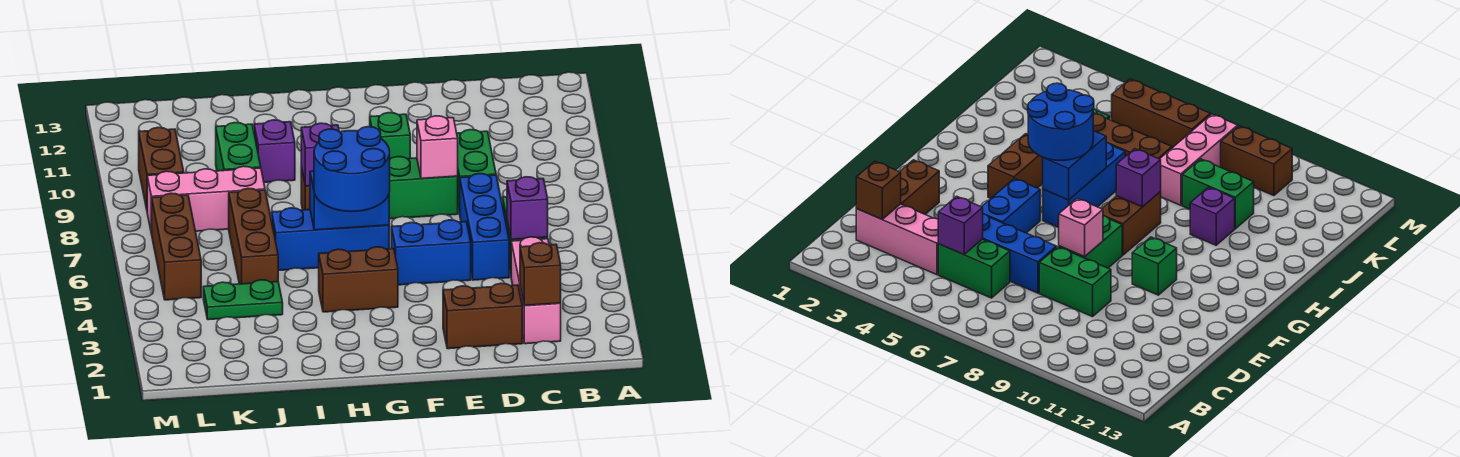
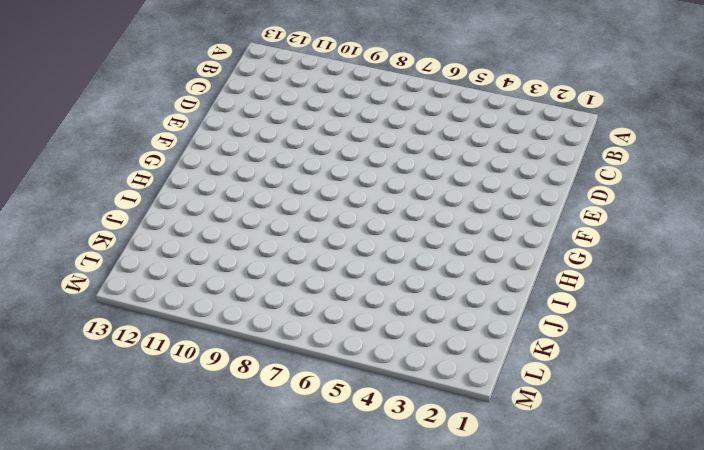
none -> pink brick C2:C4 level 1
none -> green brick C5:C6 level 1
none -> brown brick D2:E2 level 1

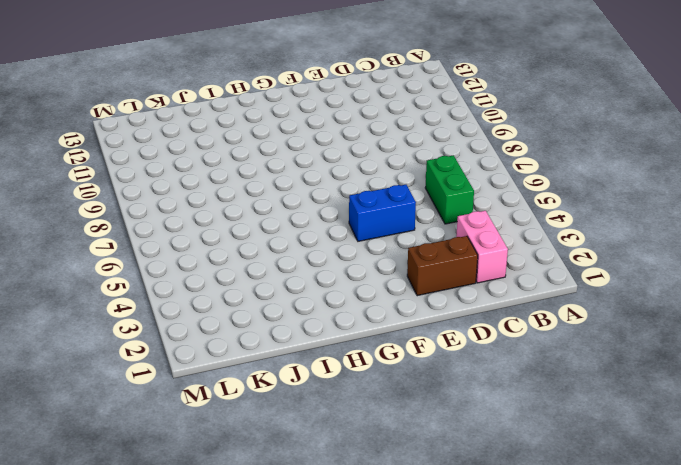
pink brick C2:C3 level 1 -> pink brick C2:C4 level 1
none -> blue brick D5:D7 level 1
none -> green brick D8:D9 level 1
none -> green brick E8:F8 level 1

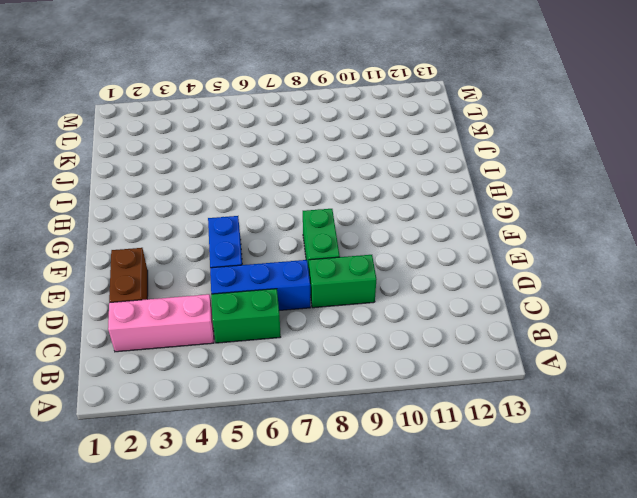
none -> green brick F10 level 1
none -> brown brick G4:H4 level 1
none -> blue brick G6:I6 level 1

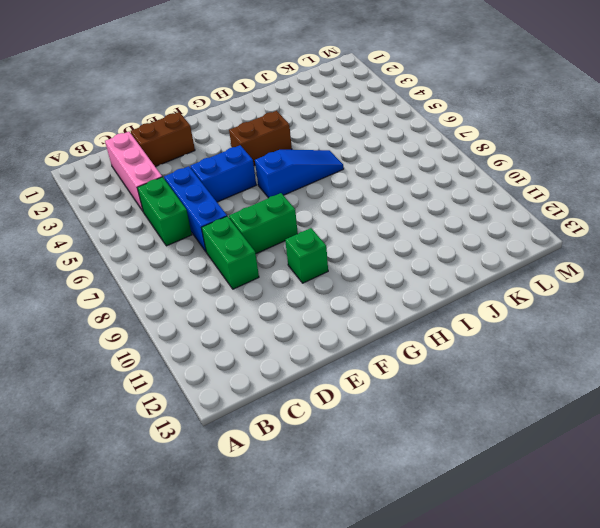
blue slope G6:I6 level 1 top G -> blue brick G6:I6 level 1
none -> brown brick G8:H8 level 1
none -> purple brick I10 level 1
none -> green plate J4:K4 level 1

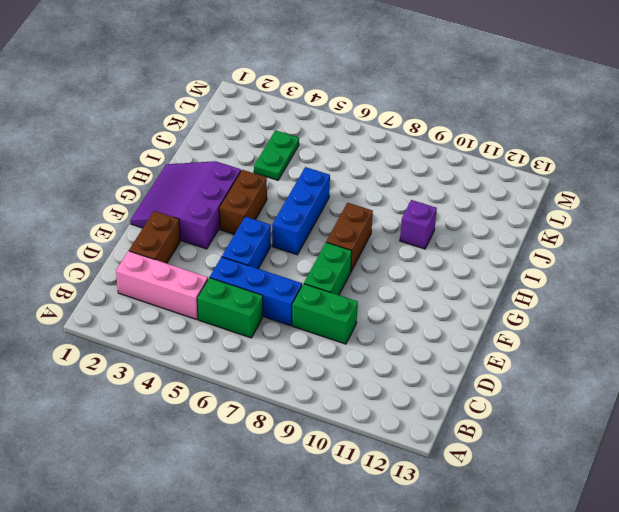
purple slope F1:H3 level 1 top 3 -> none
none -> green brick F10 level 1
none -> brown brick J5:J7 level 1
none -> pink brick J8:L8 level 1

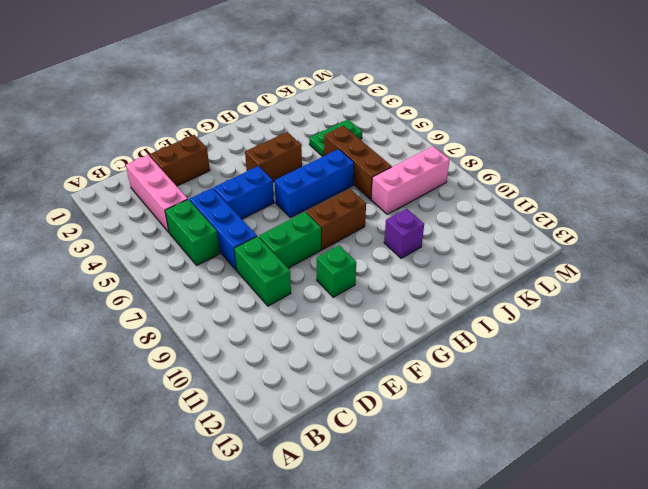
none -> green brick J9:J10 level 1
none -> brown brick L5:L7 level 1
none -> brown brick L9:L10 level 1

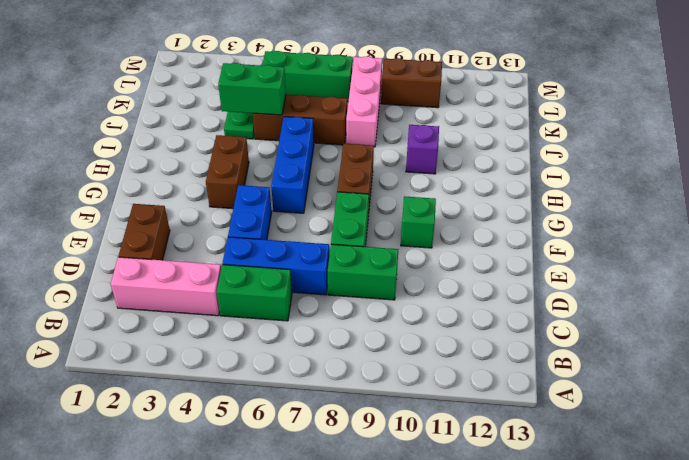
green brick J4:J5 level 2 -> green brick J9:J10 level 1
green brick L5:L7 level 1 -> brown brick L5:L7 level 1
none -> brown brick C2 level 2
none -> purple brick C5 level 2
none -> pink brick E8 level 2

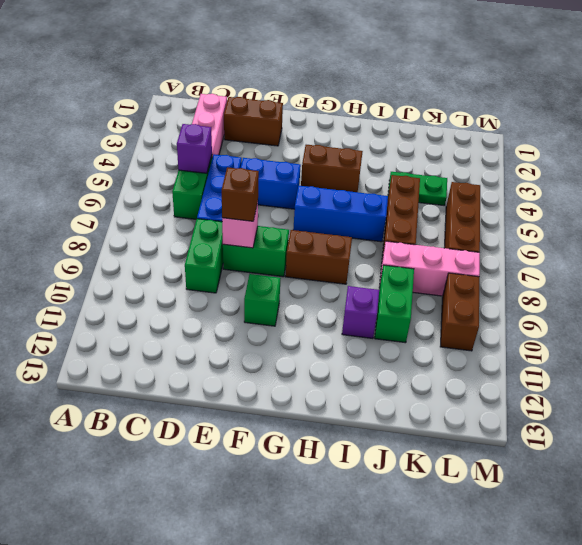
brown brick E8 level 3 -> brown brick C2 level 2
none -> blue brick G6:H6 level 2
none -> purple brick H8 level 2
none -> blue round brick G5:H6 level 3

